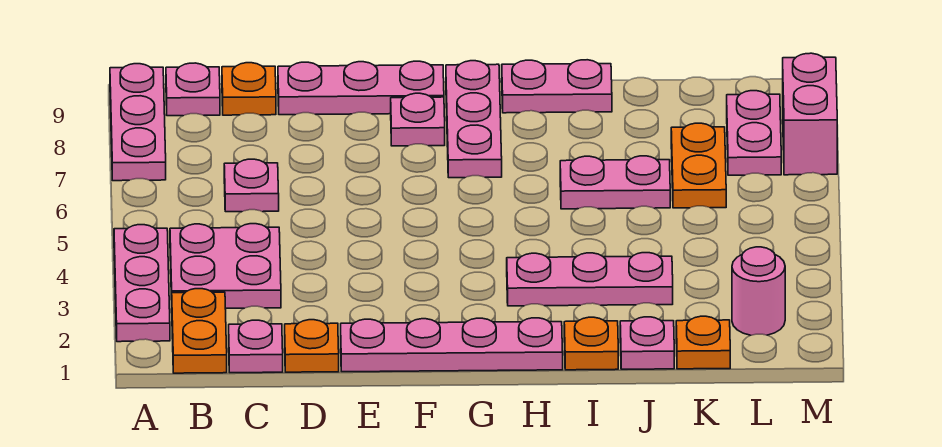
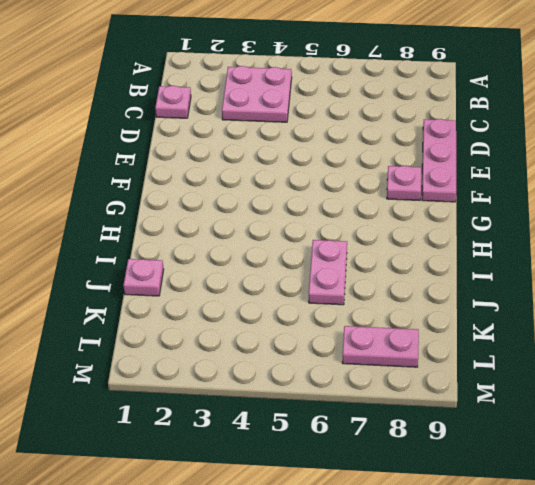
none -> pink plate A2:A4 level 1
none -> pink plate A7:A9 level 1
none -> orange plate B1:B2 level 1

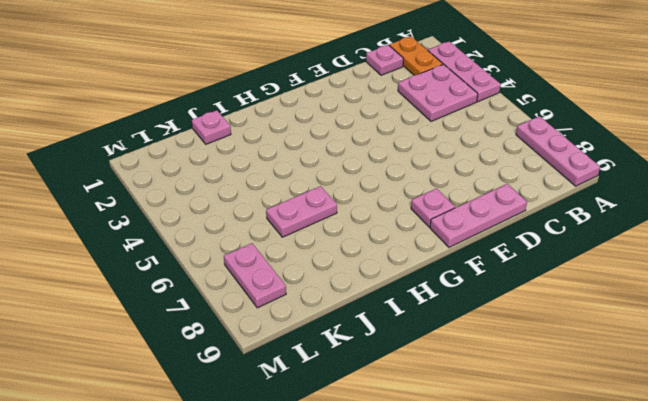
none -> pink plate B9 level 1
none -> pink plate C6 level 1
none -> orange plate C9 level 1

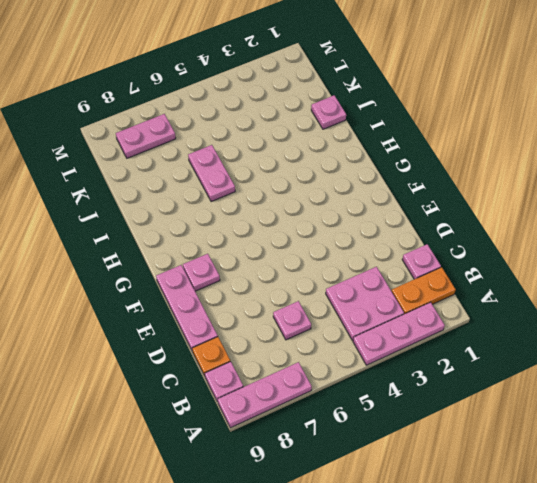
none -> orange plate D1 level 1
none -> pink plate E1:H1 level 1
none -> pink plate G7:G9 level 1

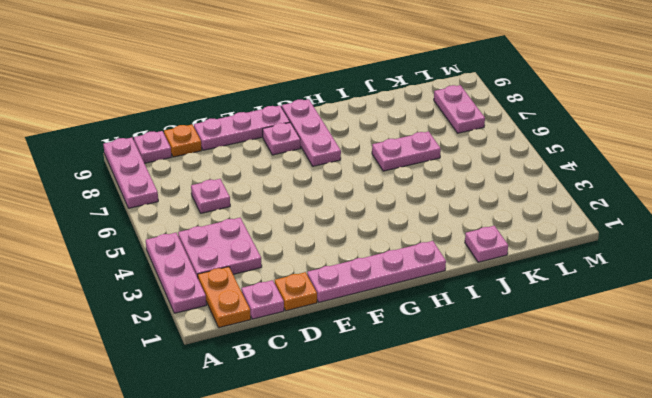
none -> pink plate H3:J3 level 1
none -> pink plate H9:I9 level 1
none -> orange plate I1 level 1

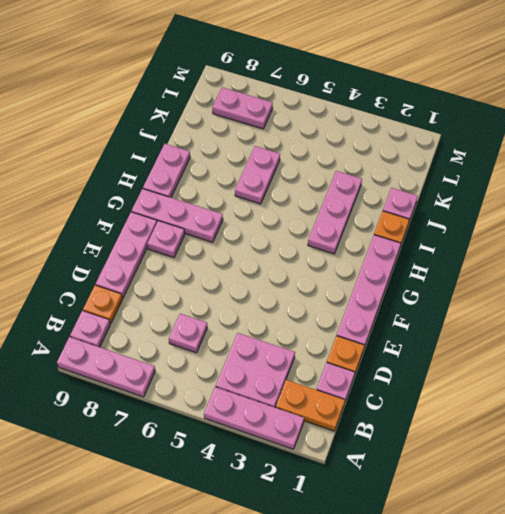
none -> orange plate K1 level 1
none -> orange plate K6:K7 level 1
none -> pink round brick L2 level 1

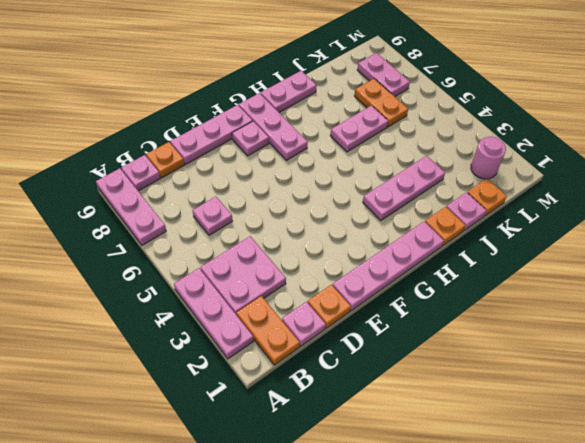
none -> pink brick M7:M8 level 1

